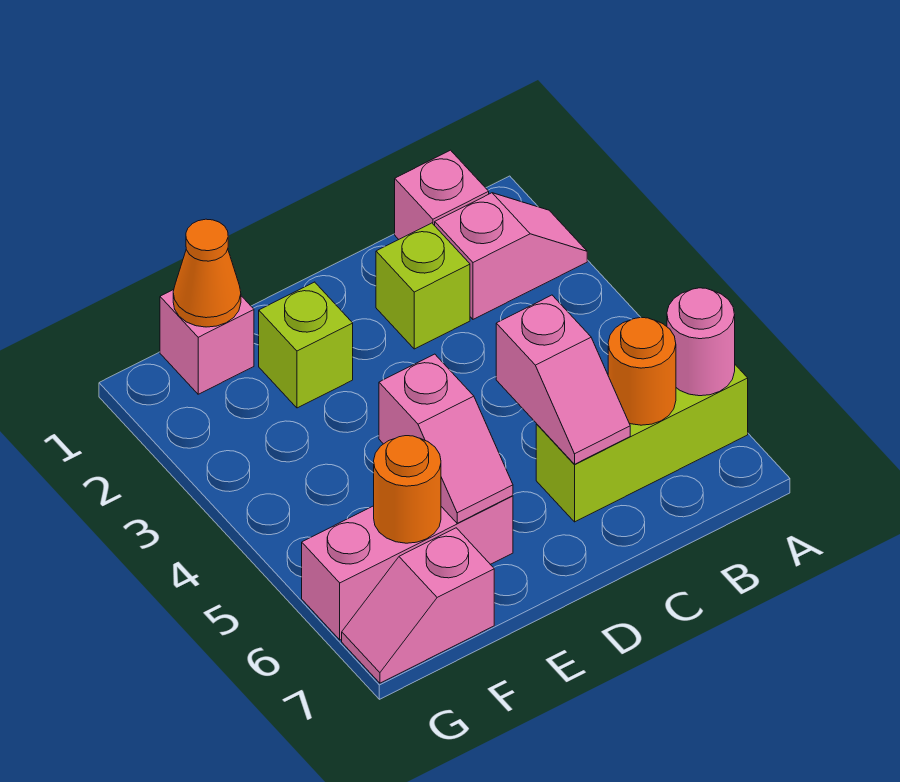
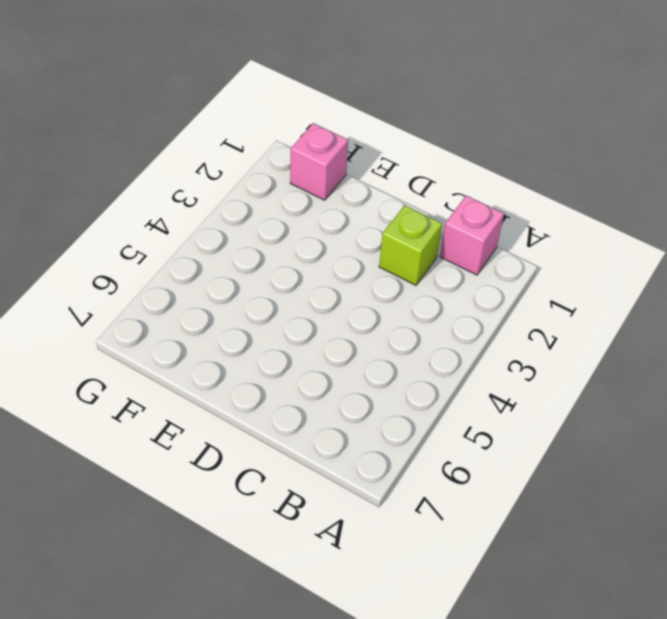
none -> pink slope A2:B2 level 1 top B
none -> lime brick A6:C6 level 1
none -> lime brick E2 level 1

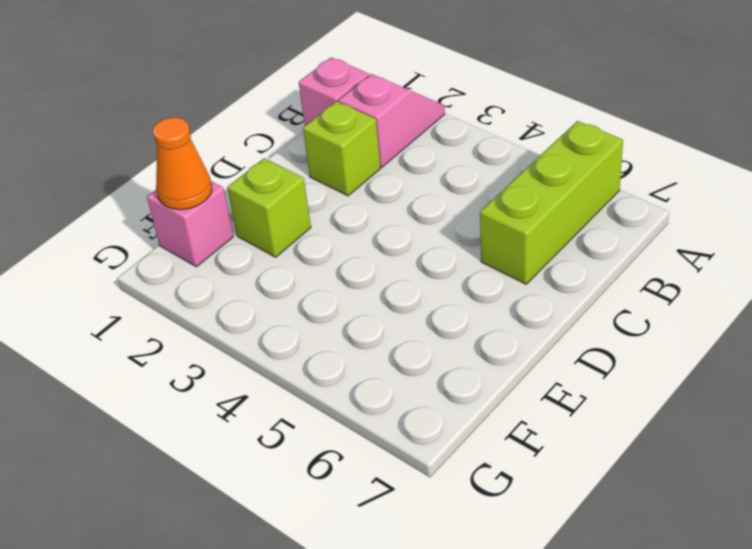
none -> pink brick E6:G6 level 1
none -> pink slope F7:G7 level 1 top F
none -> pink round brick A6 level 2

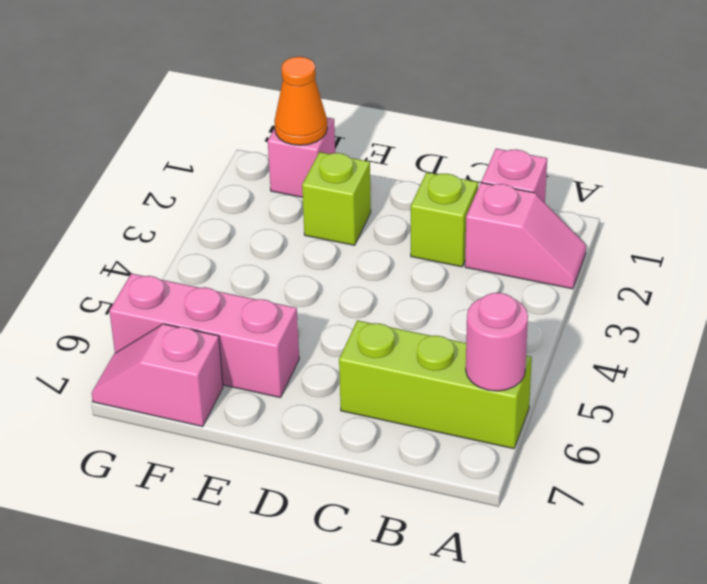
none -> orange round brick B6 level 2
none -> pink slope C5:C6 level 2 top 5
none -> pink slope E5:E6 level 2 top 5

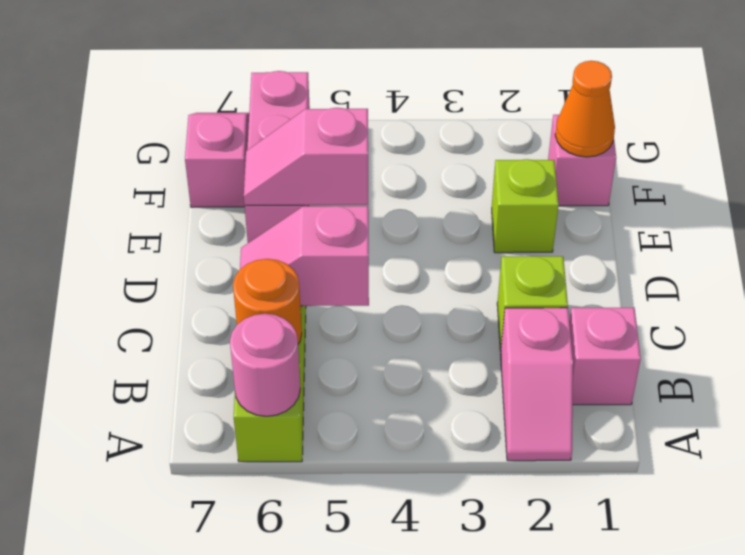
none -> orange round brick F6 level 2

